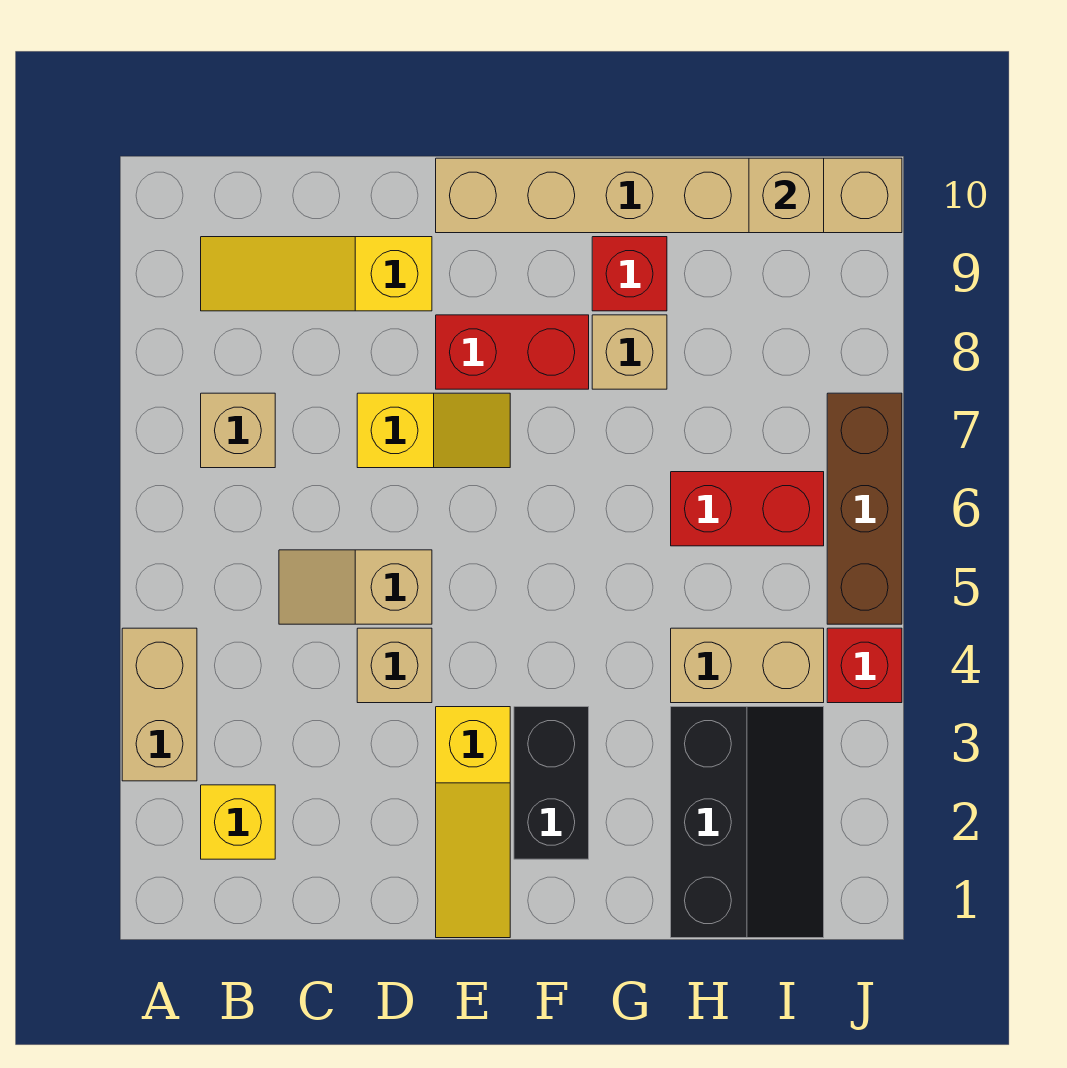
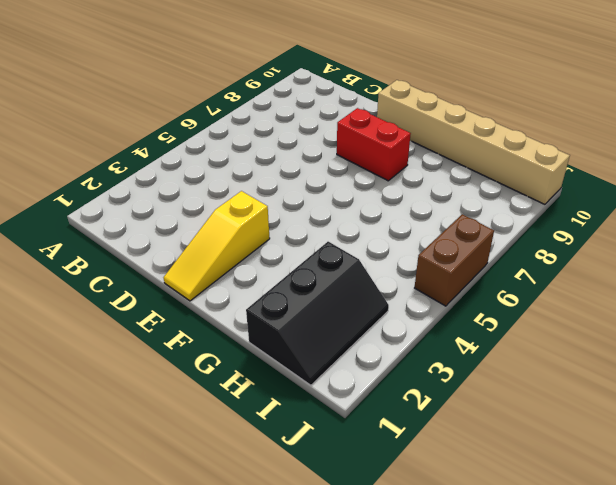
brown brick J5:J6 level 1 -> brown brick J5:J7 level 1
none -> tan brick A3:A4 level 1
none -> yellow brick B2 level 1
none -> tan brick B7 level 1

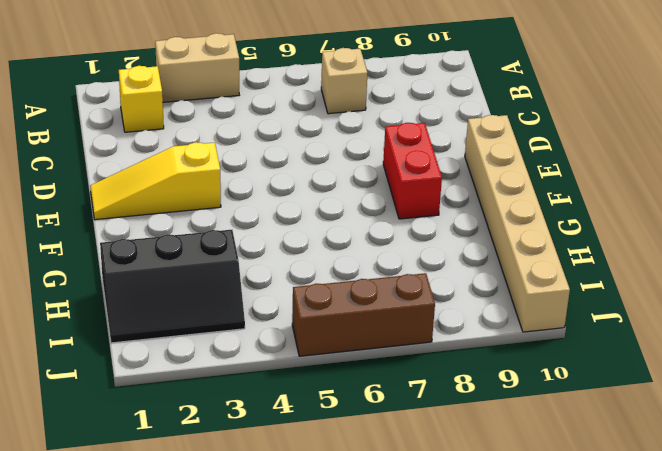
none -> yellow slope B9:D9 level 1 top D
none -> tan slope C5:D5 level 1 top D
none -> tan brick D4 level 1

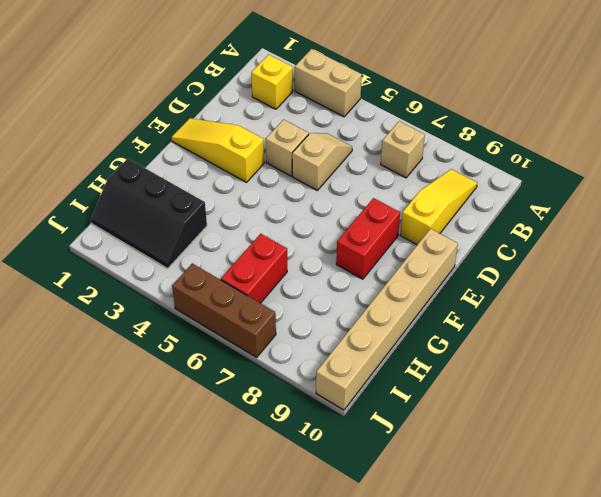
none -> yellow slope D7:E7 level 1 top D
none -> black brick F2:F3 level 1
none -> tan brick G8 level 1

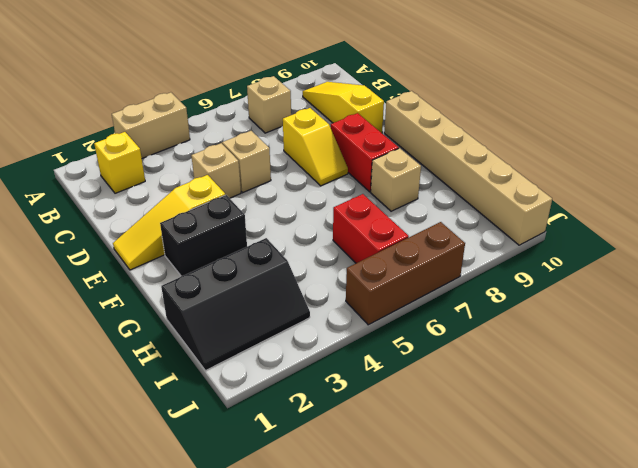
none -> red brick G9 level 1
none -> tan brick H4:I4 level 1
none -> red brick J4 level 1

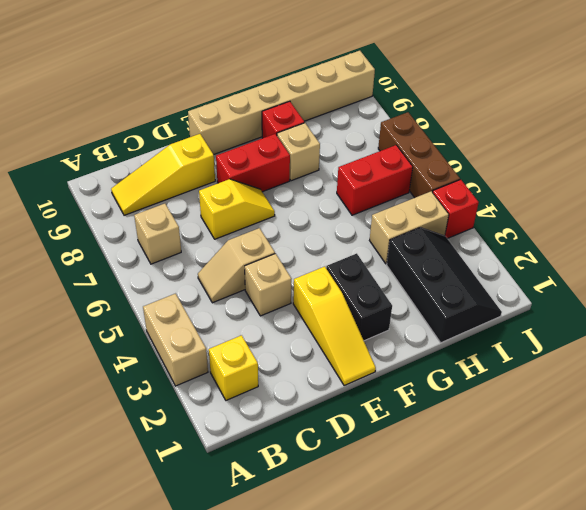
none -> tan brick I10 level 2

